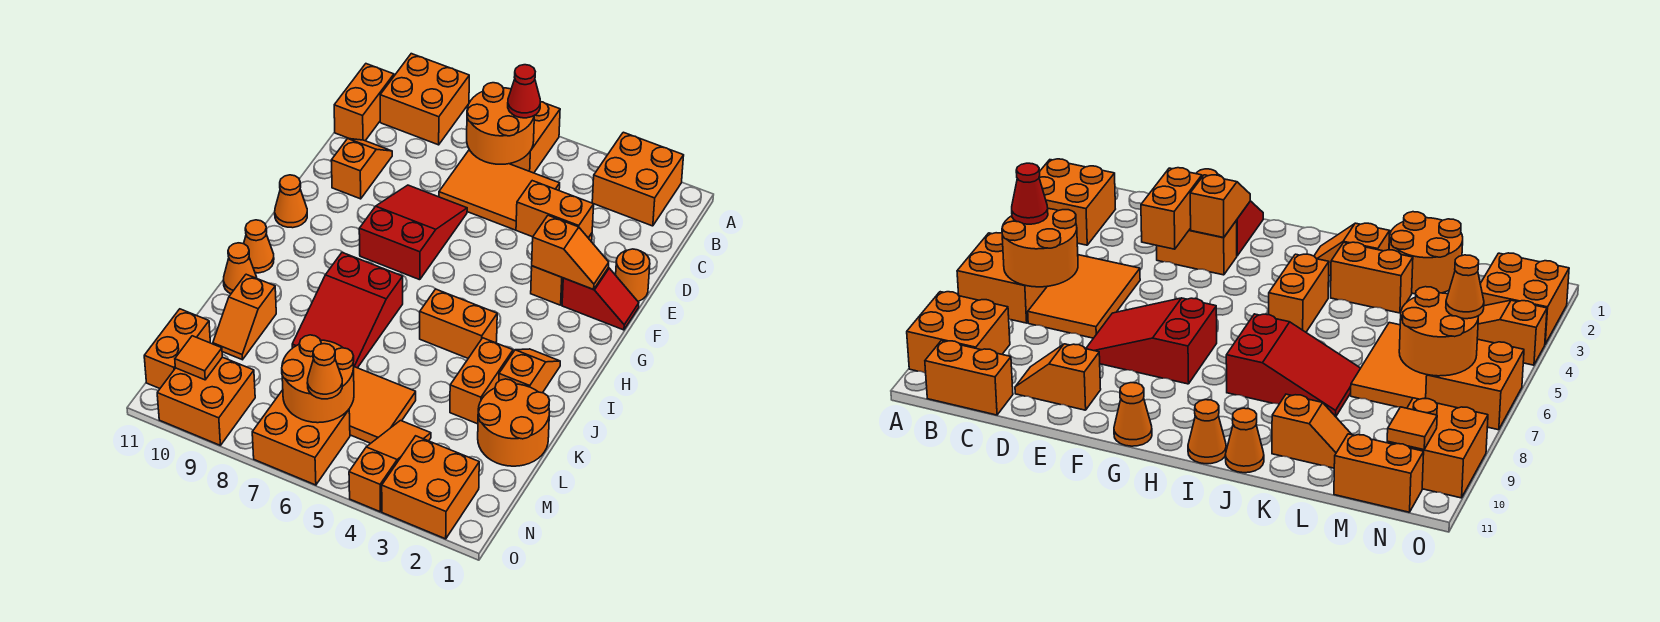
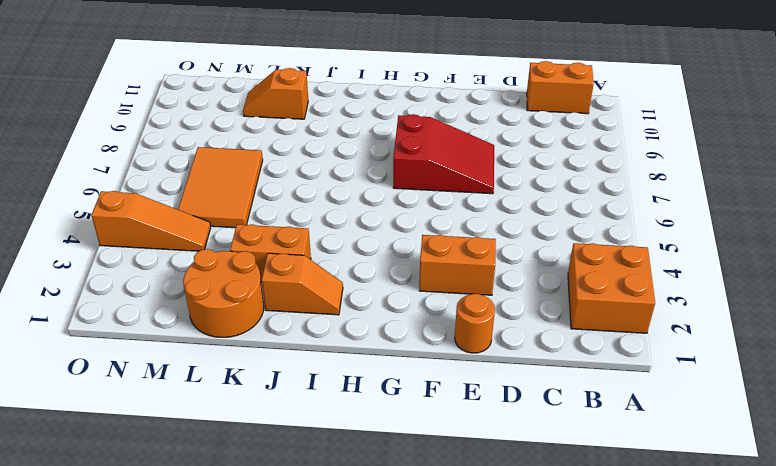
none -> orange brick A6:B7 level 1
none -> orange brick A9:B10 level 1
none -> orange tile C5:D7 level 1
none -> orange slope D10:E10 level 1 top E

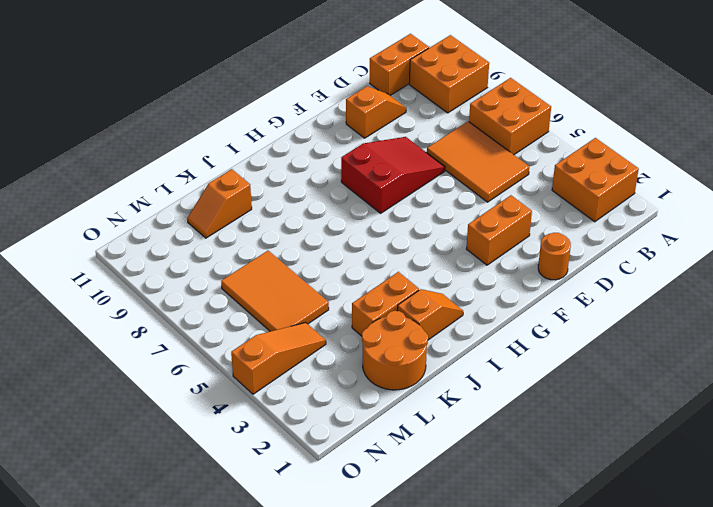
none -> red slope F1:F2 level 1 top 2
none -> orange cone G11 level 1
none -> orange brick I4:I5 level 1
none -> red slope I7:K8 level 1 top I

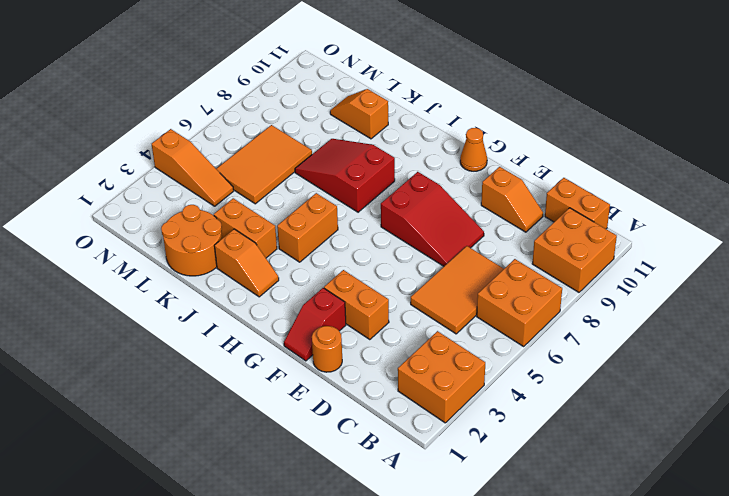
none -> orange cone I11 level 1
none -> orange cone J11 level 1
none -> orange brick M11:N11 level 1
none -> orange brick N2:O3 level 1

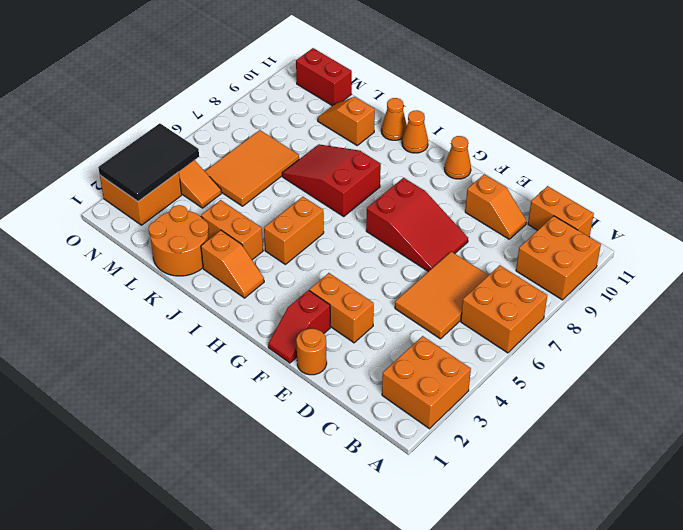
red brick M11:N11 level 1 -> orange brick M11:N11 level 1
black tile N2:O4 level 2 -> none
none -> orange brick N6:O7 level 1
none -> orange brick N9:O10 level 1
none -> orange round brick B6:C7 level 2
none -> orange brick E3:E4 level 2

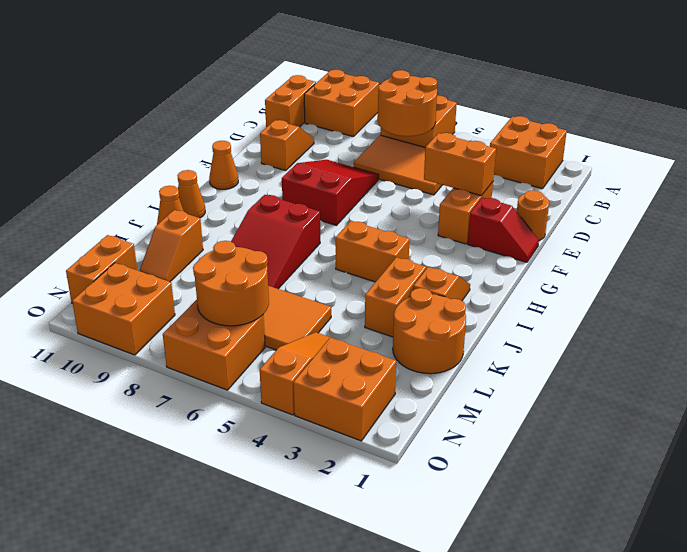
none -> orange slope F2:F3 level 2 top 3
none -> orange tile N10 level 2
none -> red cone B6 level 3
none -> orange cone N6 level 3

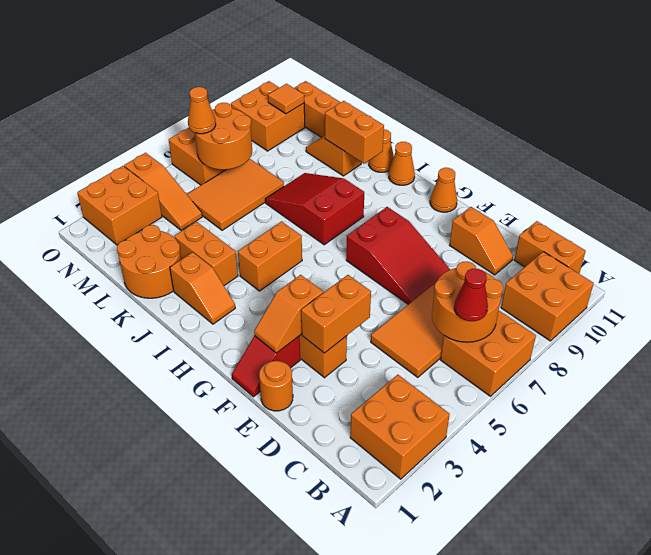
orange brick J10:K10 level 2 -> none

